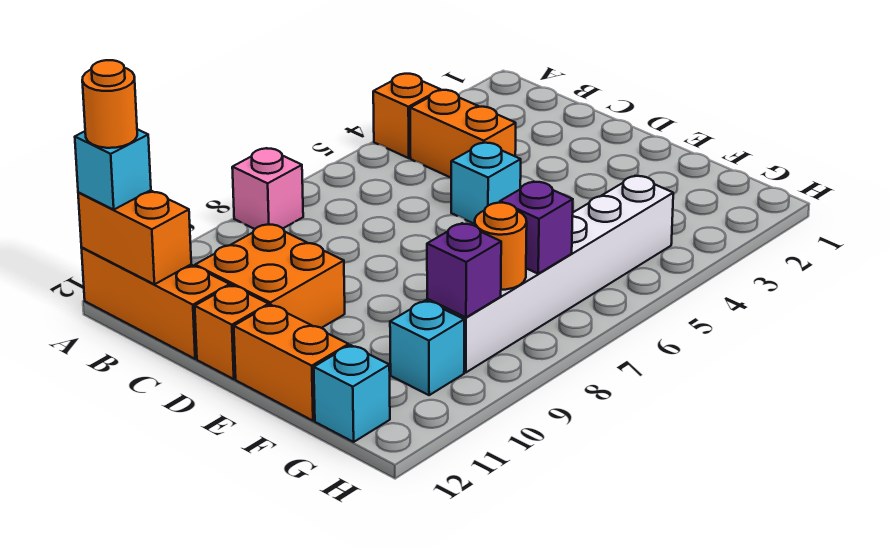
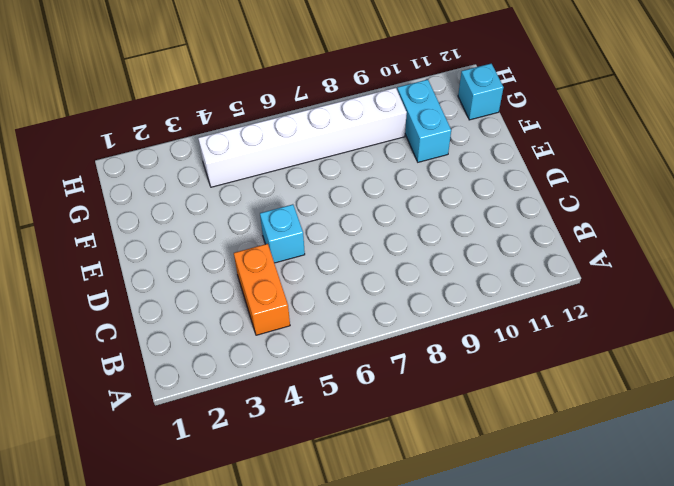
cyan brick F10:G10 level 1 -> cyan brick G10 level 1
none -> orange brick A4 level 1
none -> pink brick A8 level 1
none -> orange brick A12:C12 level 1

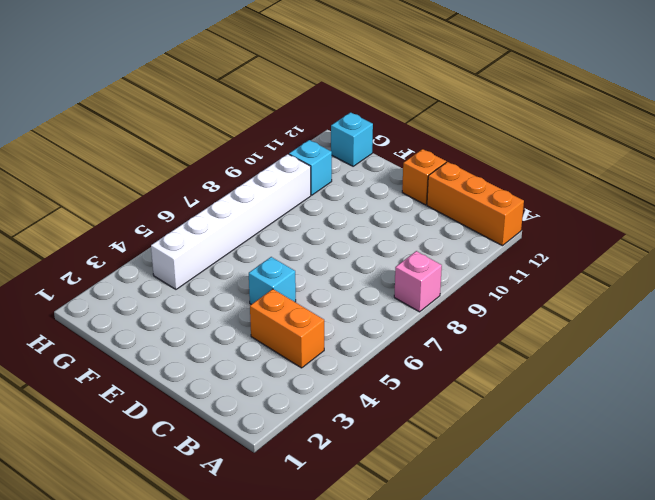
none -> orange brick A4 level 1
none -> orange brick C10:D11 level 1
none -> orange brick E12:F12 level 1

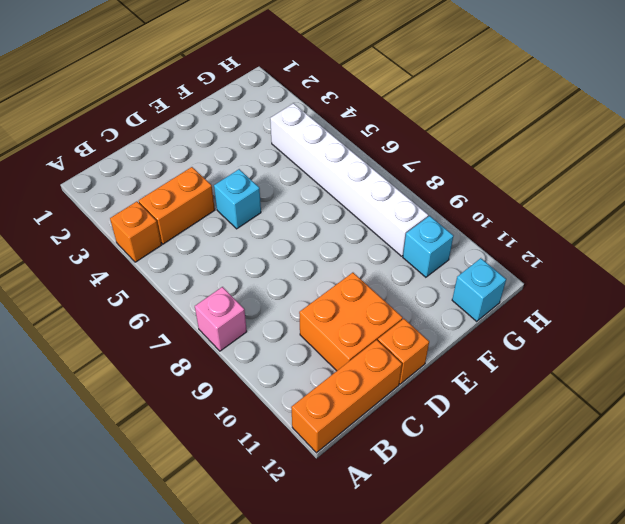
none -> orange brick E12:F12 level 1
none -> orange brick A12:B12 level 2
none -> purple brick G7 level 2

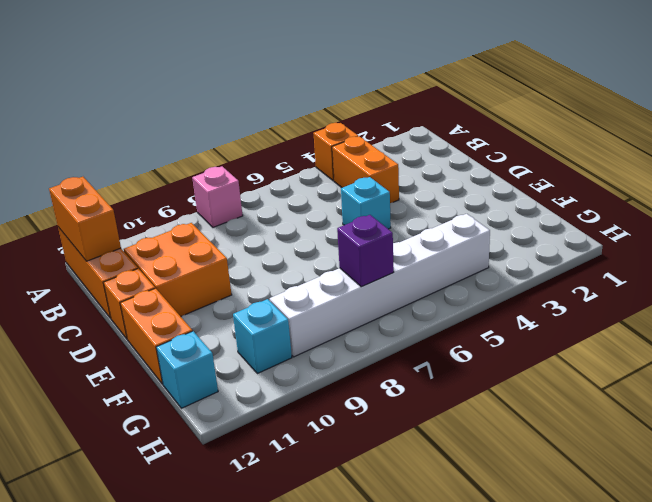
none -> orange round brick G8 level 2
none -> purple brick G9 level 2
none -> cyan brick A12 level 3

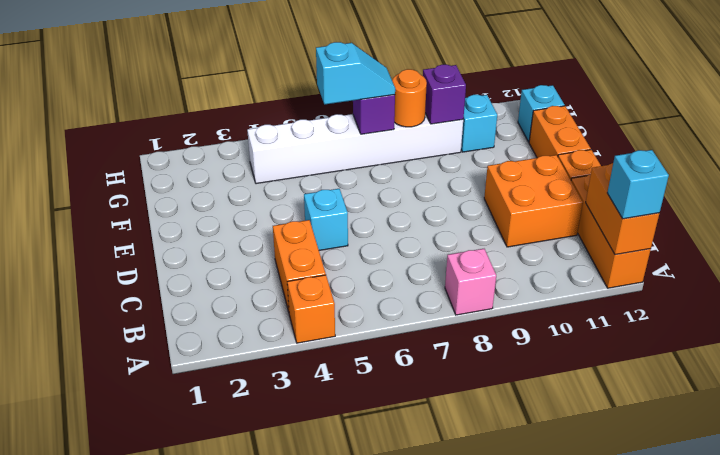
cyan slope G6:G7 level 3 top 6 -> none
none -> orange round brick A12 level 4

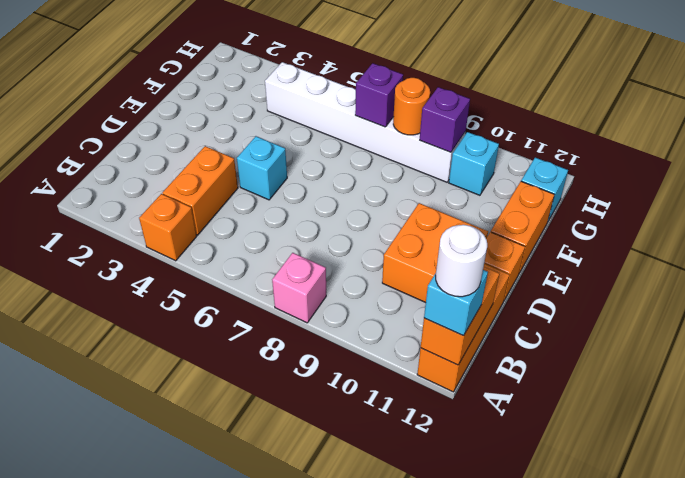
white round brick A12 level 4 -> orange round brick A12 level 4

